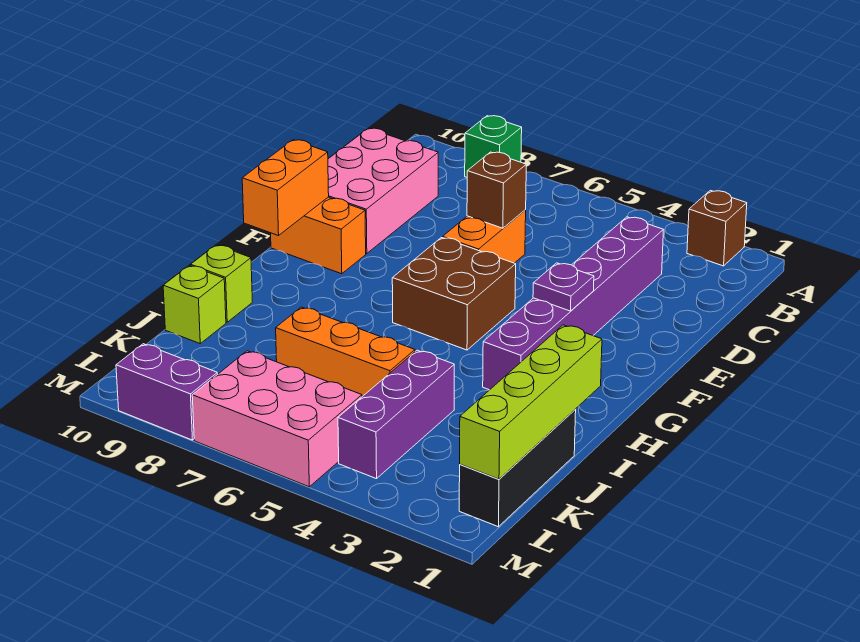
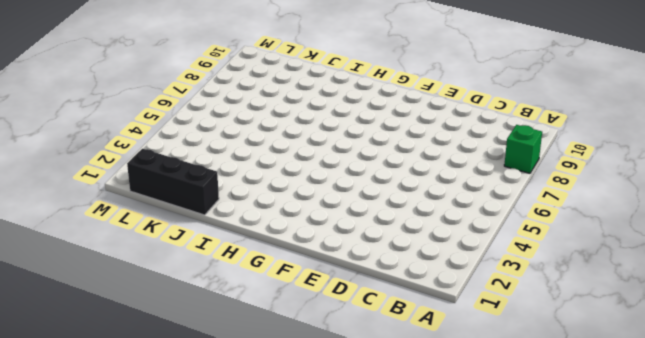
none -> brown brick A2 level 1
none -> purple brick C3:H3 level 1
none -> pink brick C9:E10 level 1

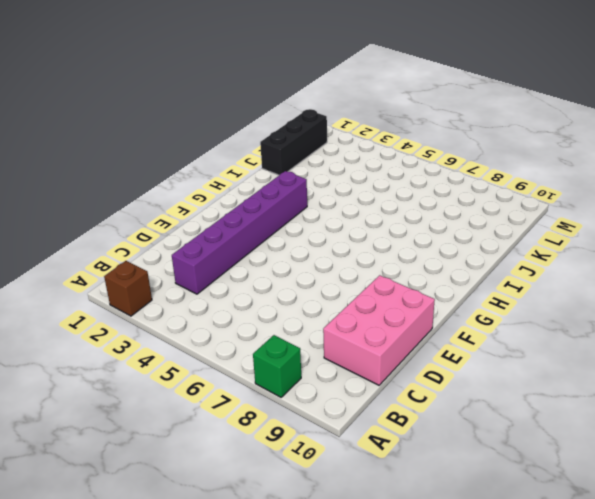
none -> orange brick D6:E6 level 1
none -> brown brick F5:G6 level 1
none -> orange brick F9:F10 level 1

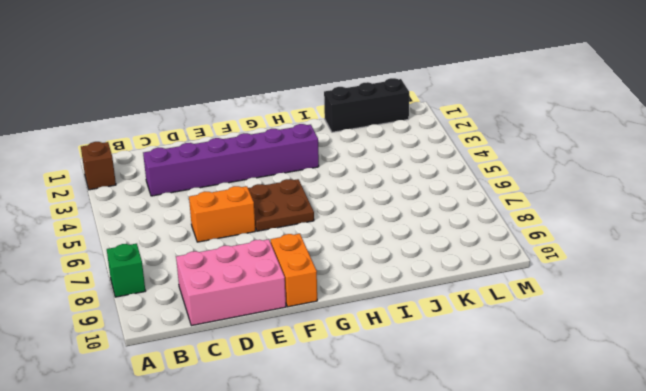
brown plate F5:G6 level 1 -> brown brick F5:G6 level 1
none -> lime brick I10 level 1
none -> purple brick J4:L4 level 1
none -> orange brick J5:J7 level 1

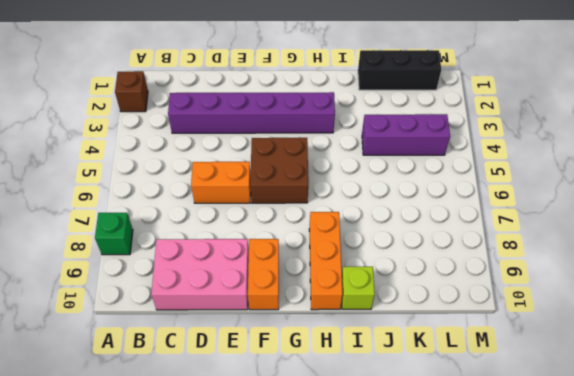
orange brick H8:H10 level 1 -> orange brick J5:J7 level 1
none -> lime brick J10 level 1
none -> pink brick L5:M7 level 1
none -> purple brick M8:M9 level 1

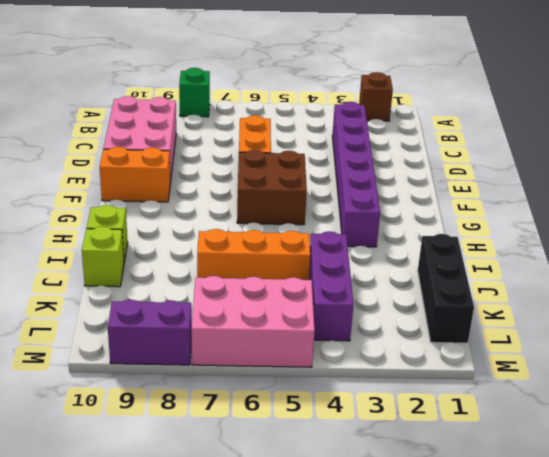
none -> brown brick D6 level 2
none -> purple plate F3 level 2
none -> orange brick F10:G10 level 2

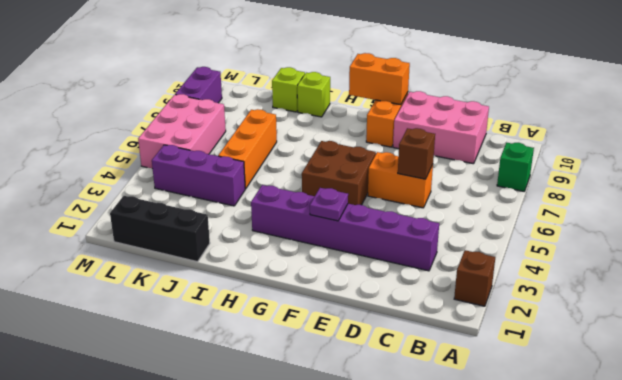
none -> lime brick I1:L1 level 2

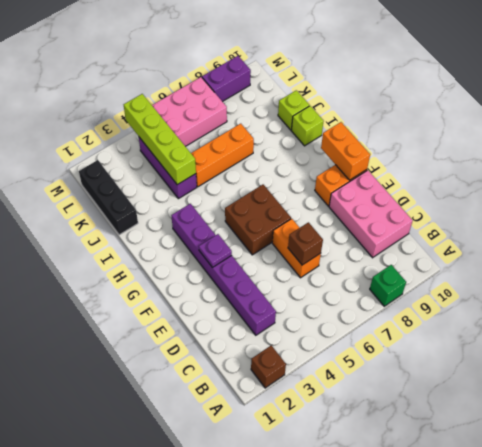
lime brick J4:M4 level 2 -> lime brick I1:L1 level 2

